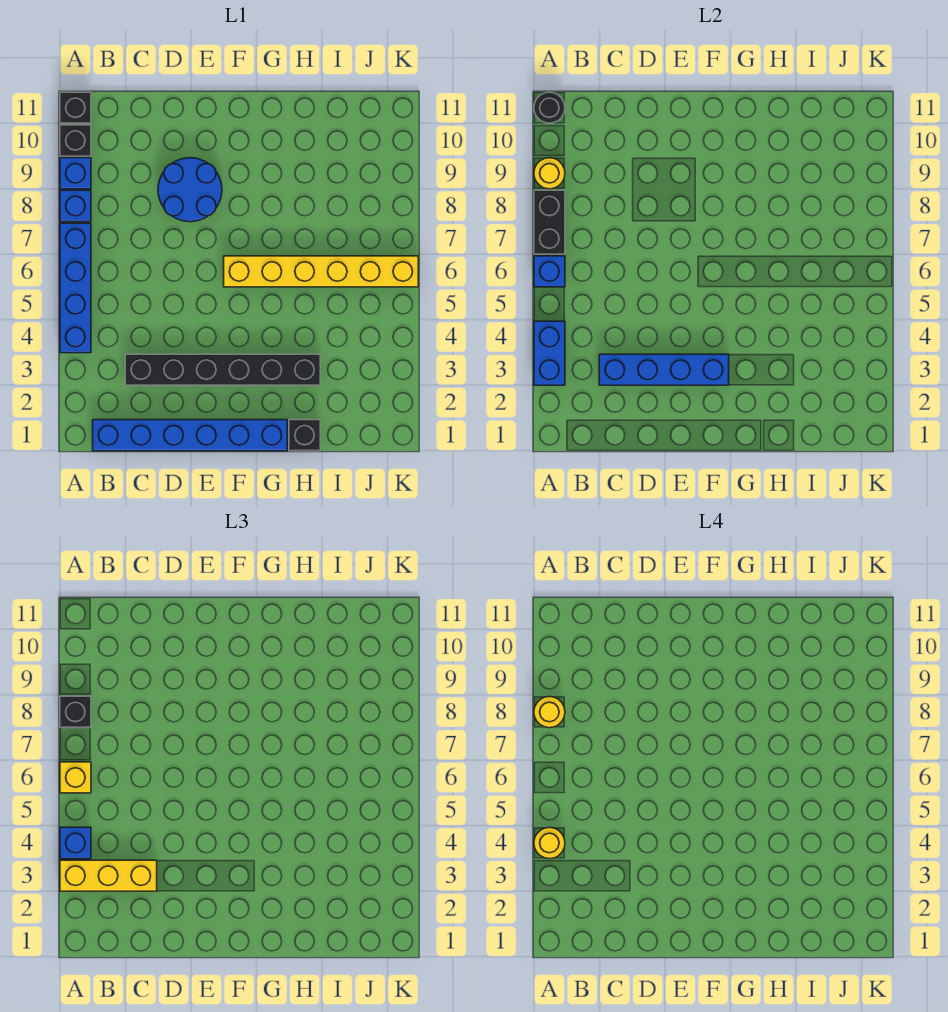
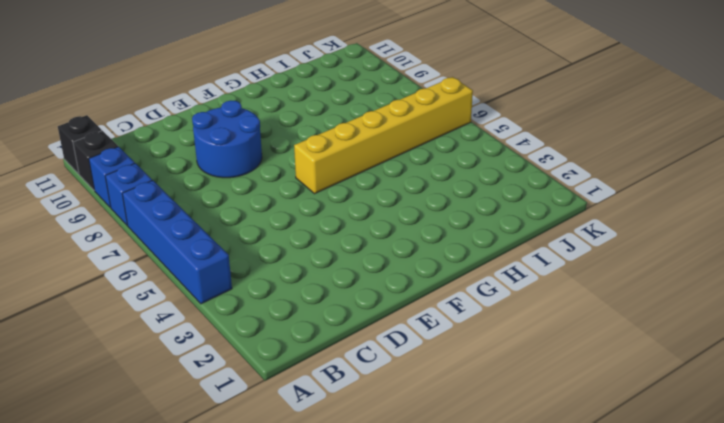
none -> blue brick B1:G1 level 1
none -> black brick C3:H3 level 1
none -> black brick H1 level 1

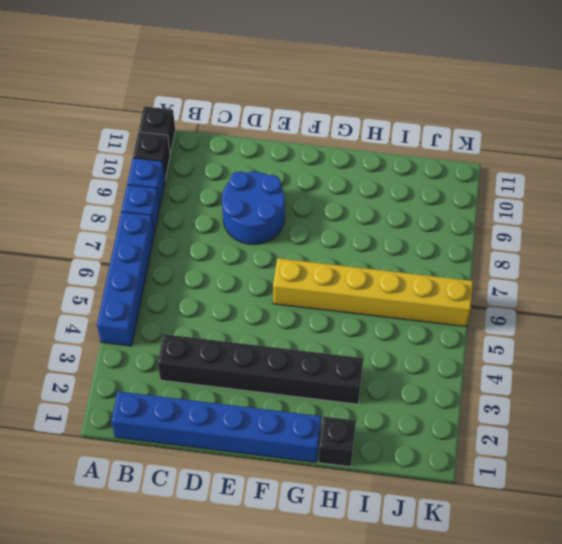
none -> blue brick A3:A4 level 2
none -> blue brick A6 level 2
none -> black brick A7:A8 level 2

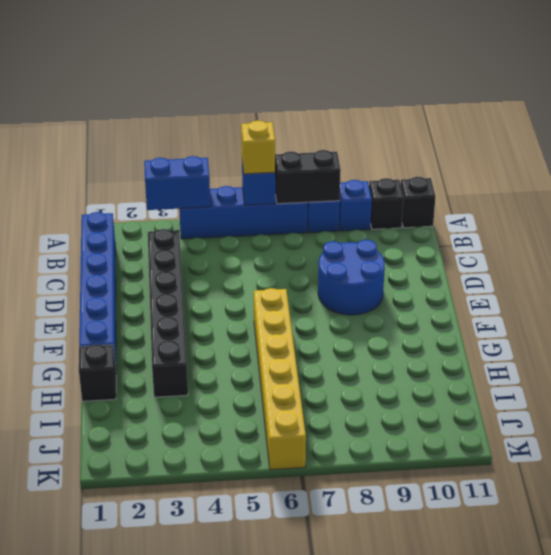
none -> yellow round brick A9 level 2
none -> black round brick A11 level 2
none -> blue brick C3:F3 level 2

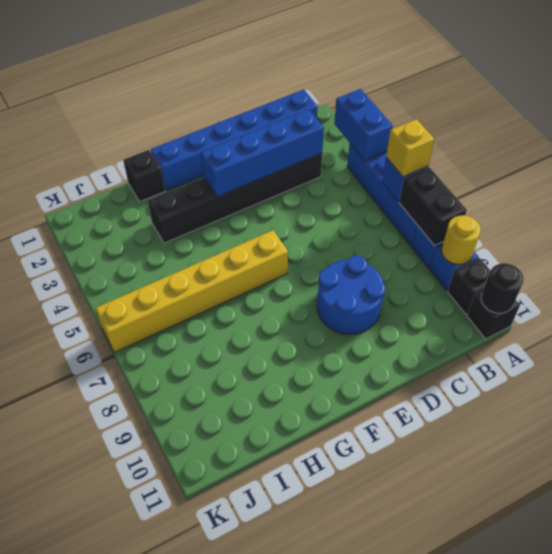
none -> yellow brick A3:C3 level 3
none -> blue brick A4 level 3
none -> black brick A8 level 3

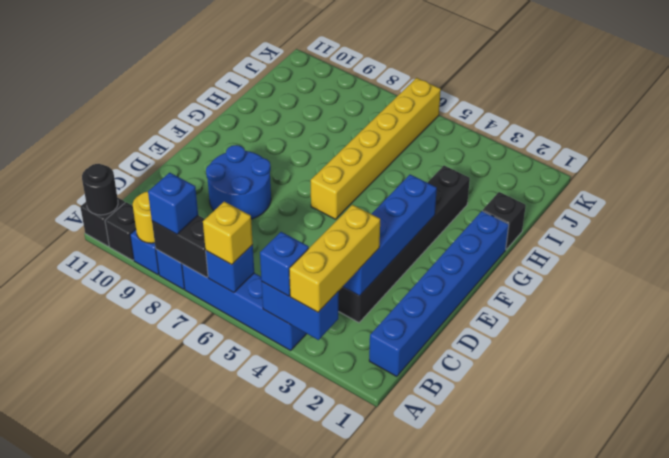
blue brick A8 level 3 -> black brick A8 level 3
none -> yellow round brick A4 level 4
none -> yellow round brick A8 level 4

